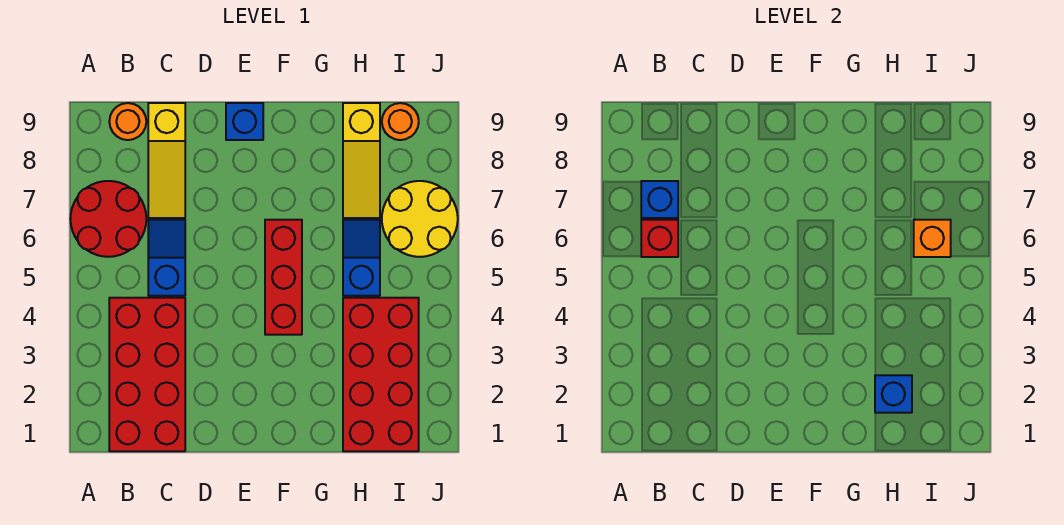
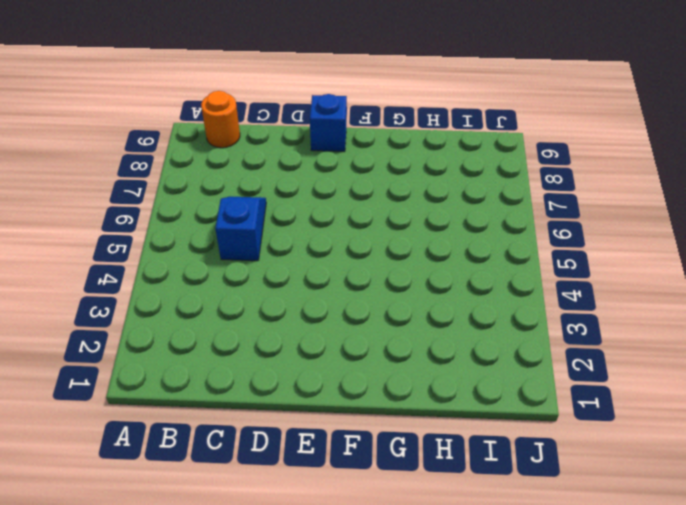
none -> red round brick A6:B7 level 1
none -> red brick B1:C4 level 1
none -> yellow slope C7:C9 level 1 top 9

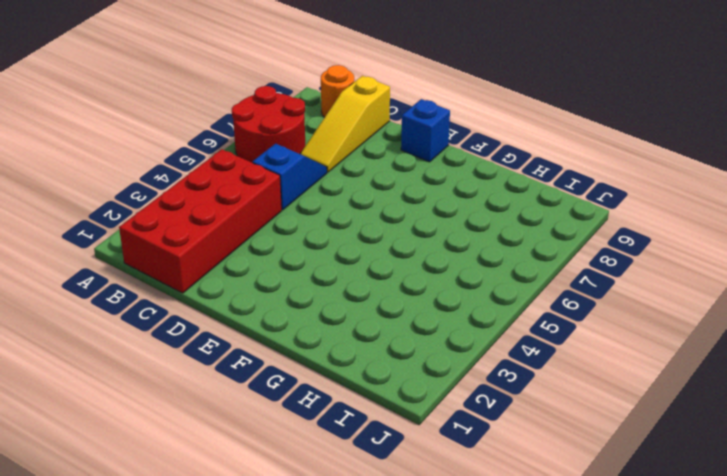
none -> red brick F4:F6 level 1
none -> red brick H1:I4 level 1
none -> blue slope H5:H6 level 1 top 5

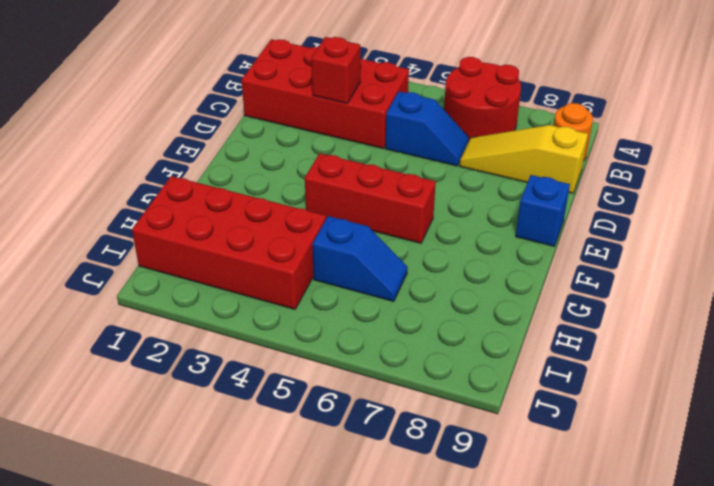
red brick C3 level 2 -> red brick B6 level 2
none -> yellow slope H7:H9 level 1 top 9
none -> yellow round brick I6:J7 level 1
none -> orange round brick I9 level 1

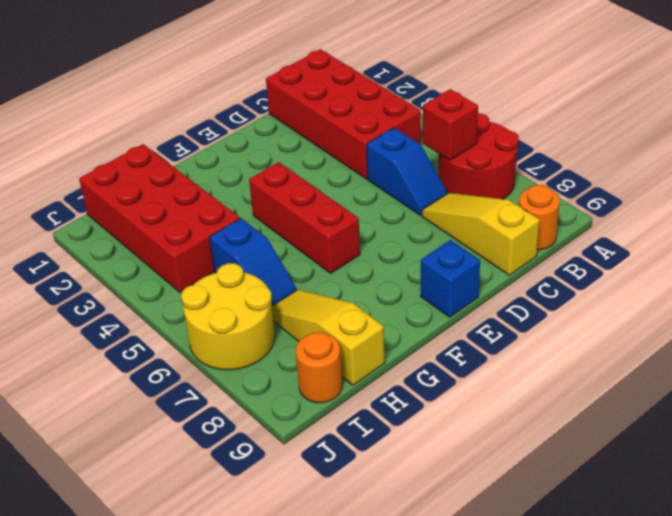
none -> blue brick B7 level 2
none -> blue brick H2 level 2
none -> orange brick I6 level 2

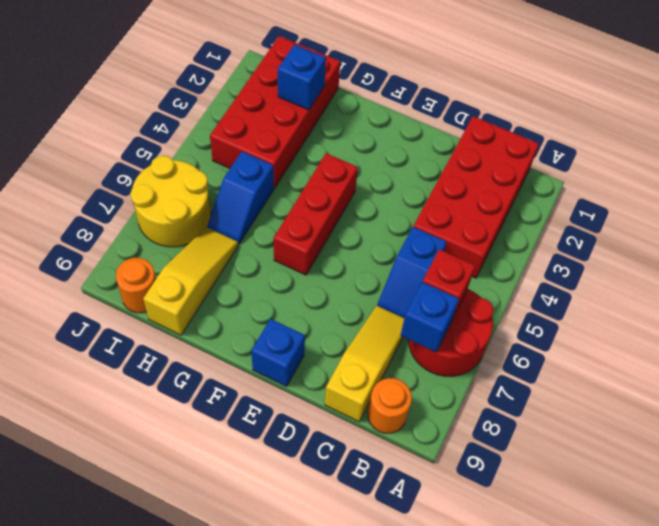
none -> orange brick I6 level 2

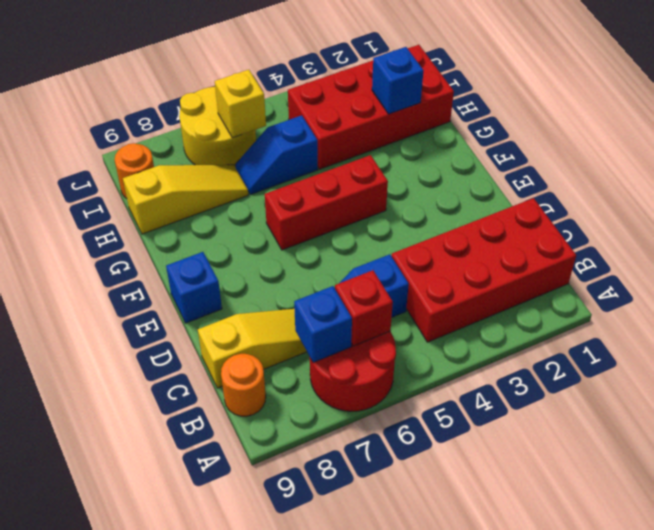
yellow brick I6 level 2 -> orange brick I6 level 2

